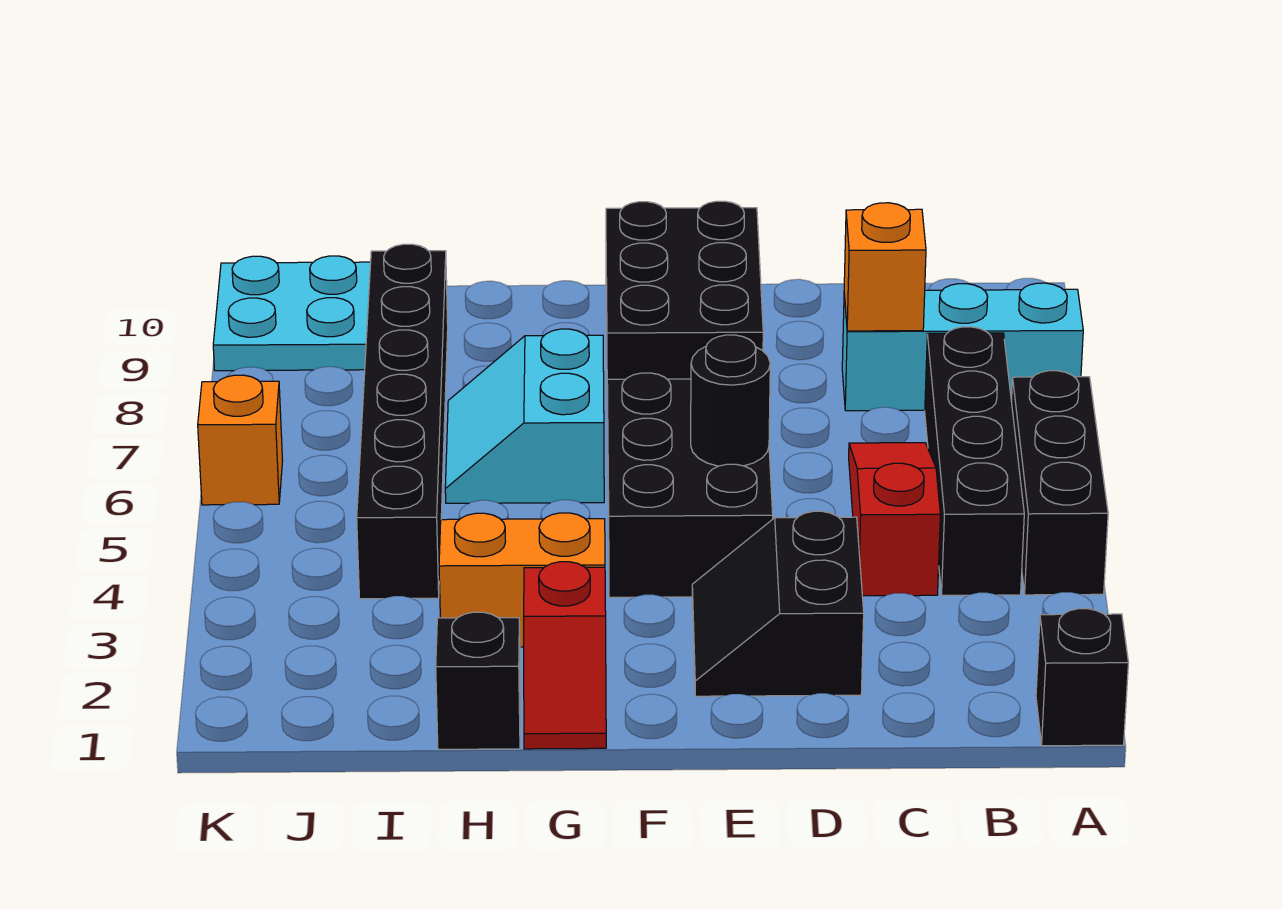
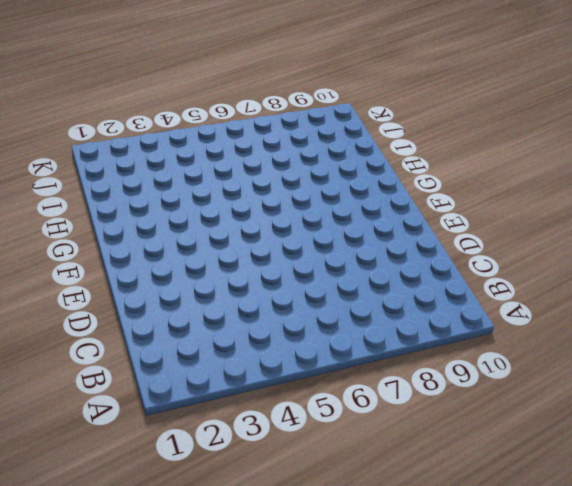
none -> black brick A1 level 1
none -> black brick A4:A6 level 1
none -> cyan brick A8:C8 level 1

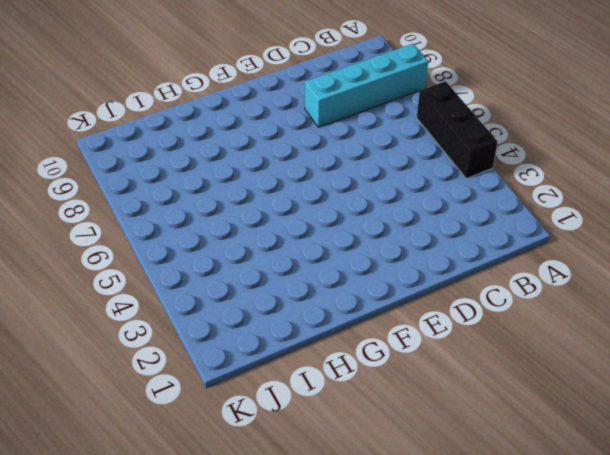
cyan brick A8:D8 level 1 -> cyan brick A8:C8 level 1
none -> black brick A1 level 1
none -> black brick B4:B7 level 1
none -> red slope C4:C6 level 1 top 4

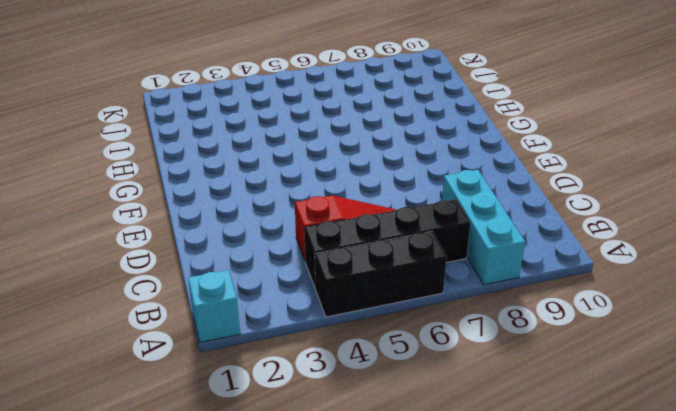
cyan brick A1 level 1 -> black brick A1 level 1
none -> black slope D2:E3 level 1 top D
none -> black brick E4:F6 level 1
none -> black brick E8:F10 level 1

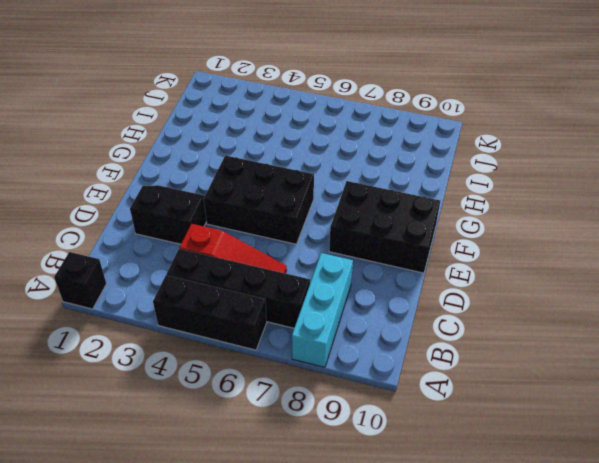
none -> red slope G1:G2 level 1 top 2
none -> orange brick G3:H3 level 1
none -> cyan slope G6:H7 level 1 top G

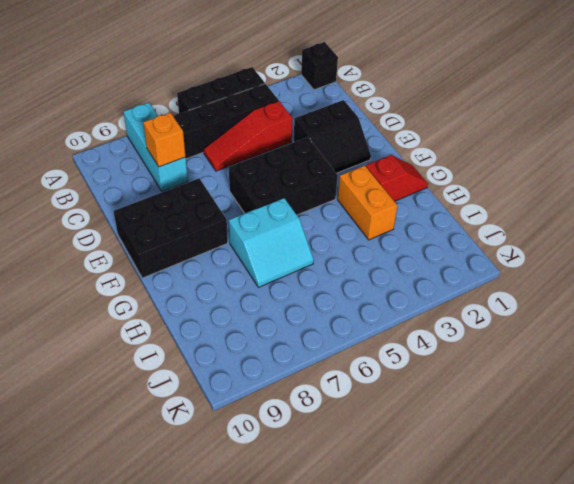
none -> black brick H1 level 1
none -> black brick I4:I9 level 1
none -> cyan plate J9:K10 level 1

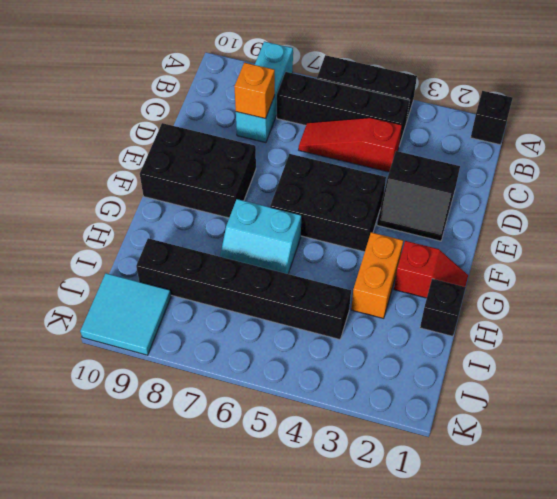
cyan tile J9:K10 level 1 -> cyan plate J9:K10 level 1
none -> orange brick K6 level 1
none -> black round brick E5 level 2

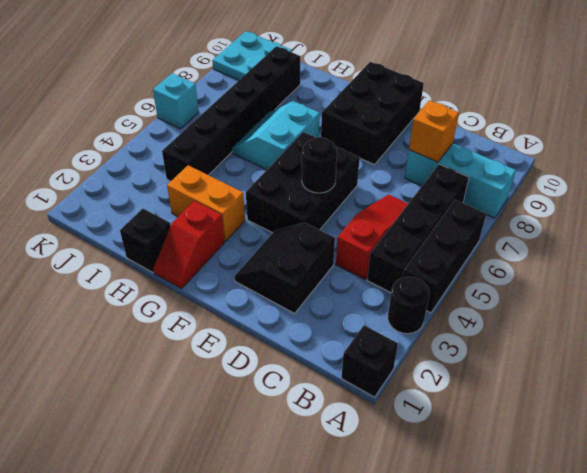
black round brick A3 level 1 -> none
cyan brick K6 level 1 -> orange brick K6 level 1

